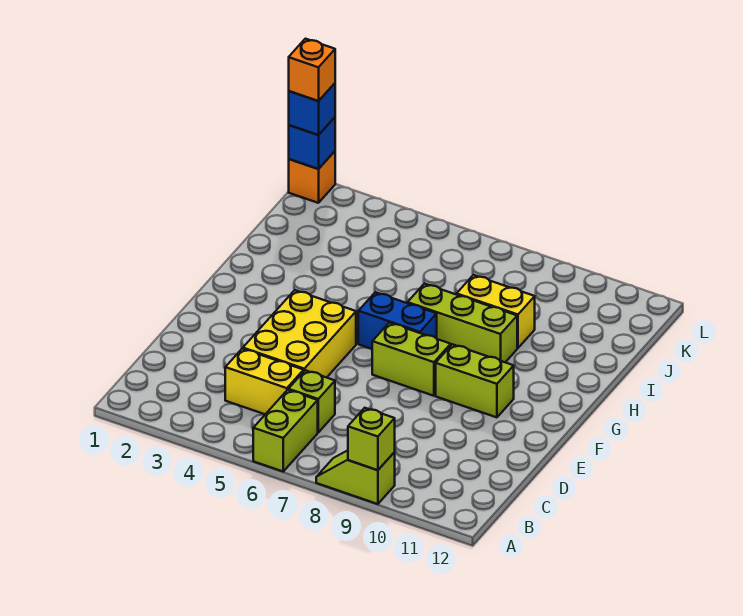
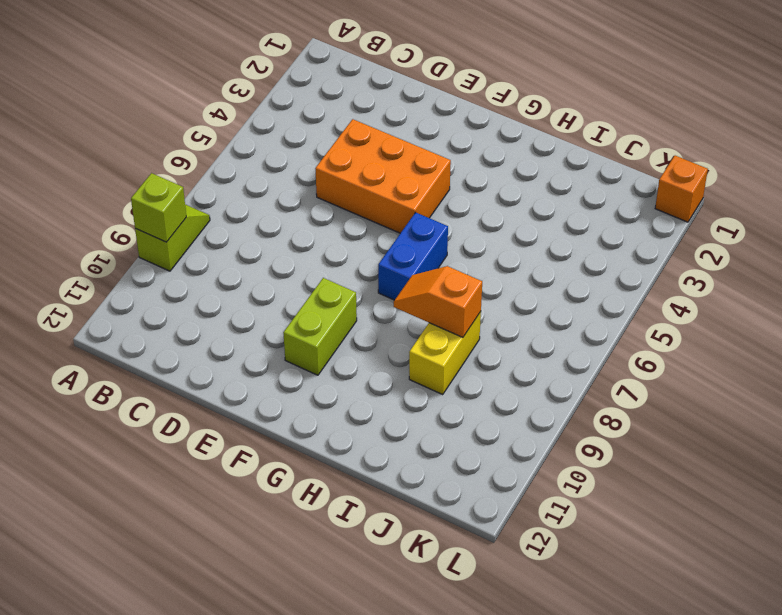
orange brick D4:F5 level 1 -> yellow brick D4:F5 level 1
orange slope H8:I8 level 2 top I -> none
none -> lime brick A6:B6 level 1
none -> yellow brick C4:C5 level 1
none -> lime brick C6 level 1

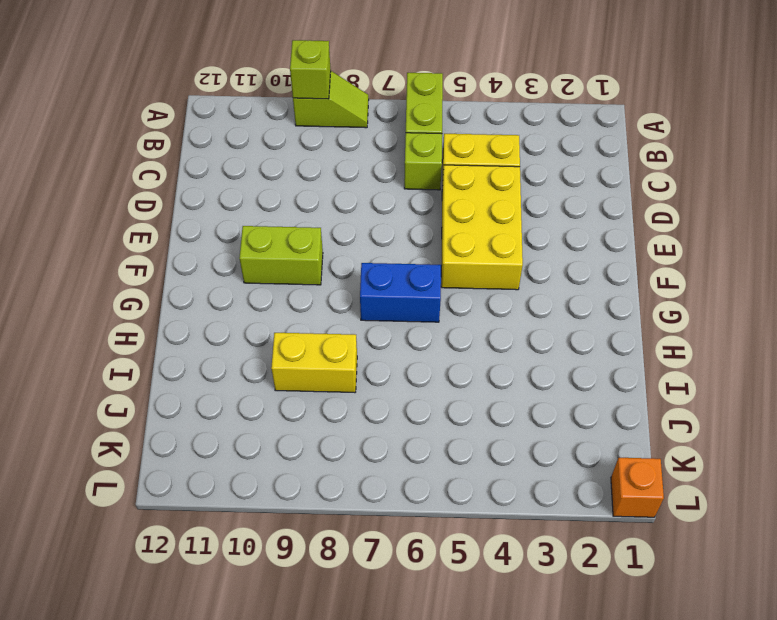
none -> lime brick F7:F8 level 1
none -> lime brick H7:H9 level 1
none -> blue brick L1 level 2

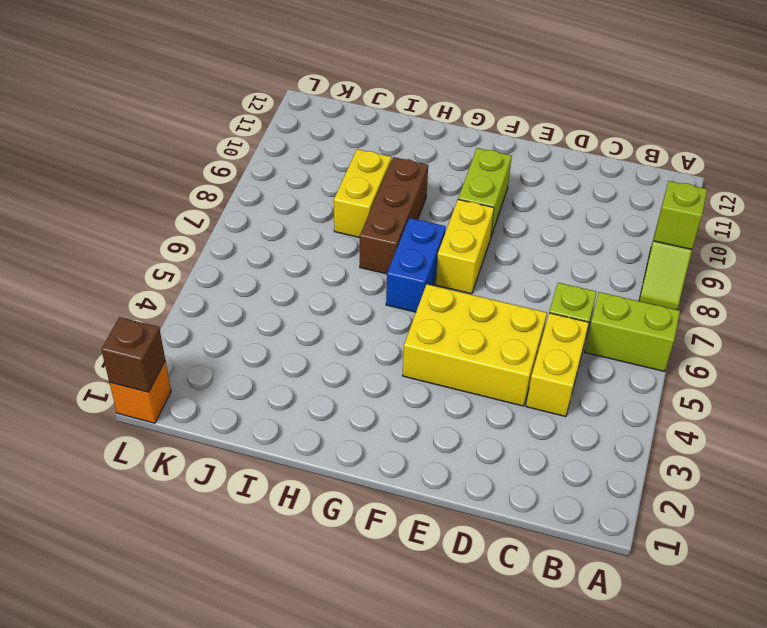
yellow brick F7:F8 level 1 -> lime brick F7:F8 level 1
brown brick H7:H9 level 1 -> lime brick H7:H9 level 1
brown brick L1 level 2 -> blue brick L1 level 2
none -> blue brick L1 level 3
none -> orange brick L1 level 4

